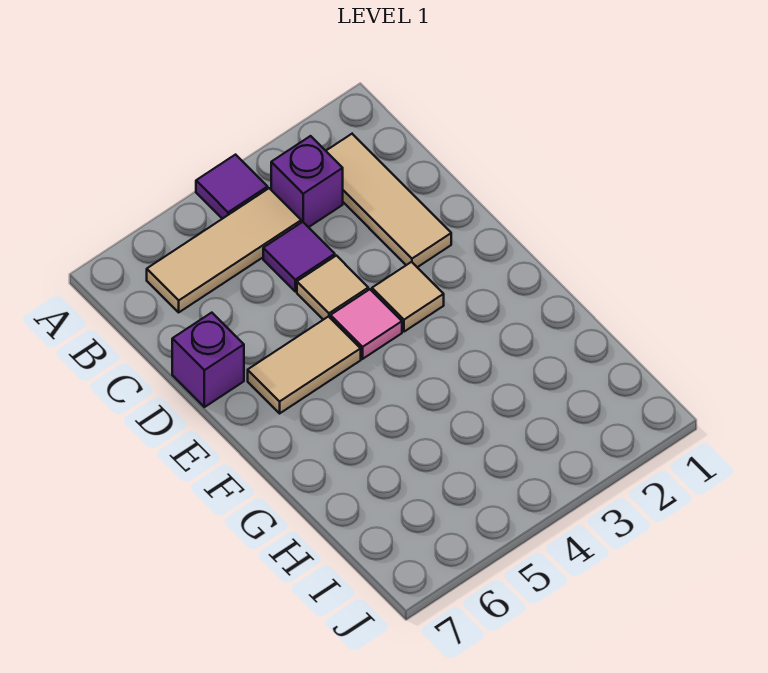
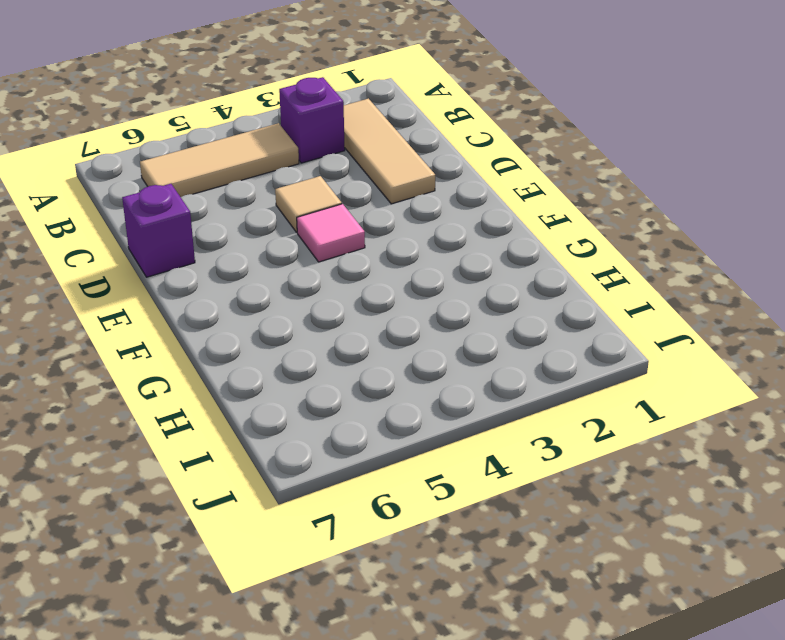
none -> purple tile A4 level 1
none -> purple tile C4 level 1

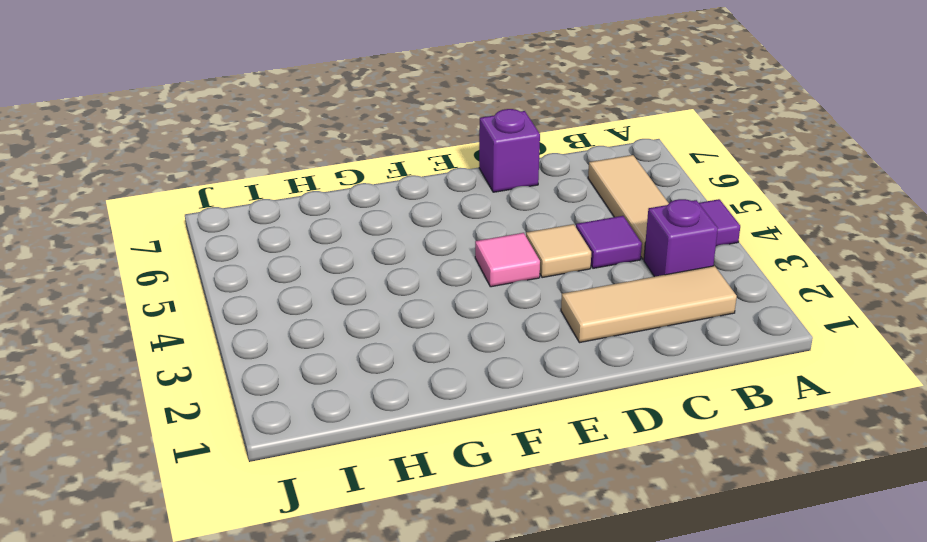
none -> tan tile E3 level 1
none -> tan tile E5:E6 level 1

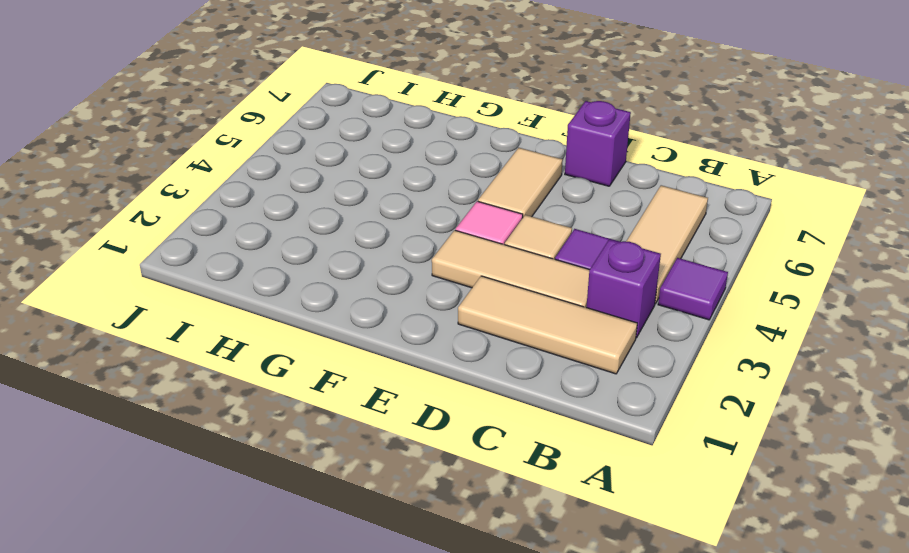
tan tile C3:E3 level 1 -> tan tile E3 level 1

